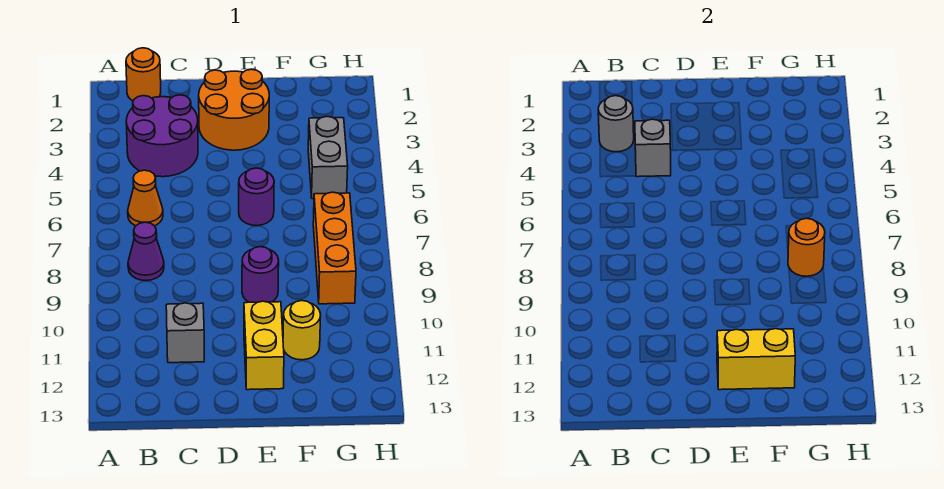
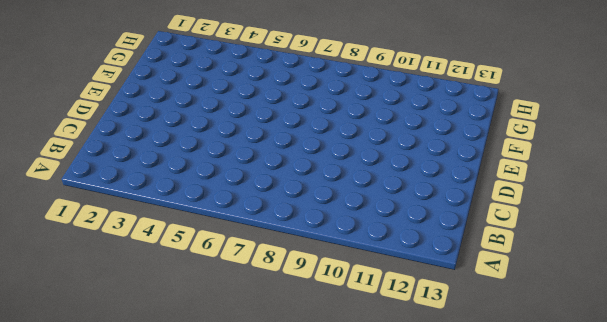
none -> orange round brick B1 level 1
none -> purple round brick B3:C4 level 1
none -> orange cone B6 level 1

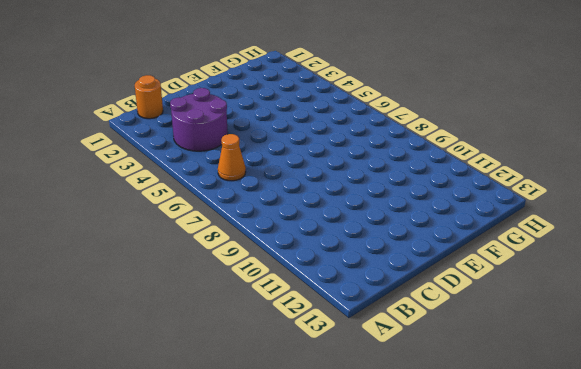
none -> purple cone B8 level 1
none -> grey brick C11 level 1
none -> orange round brick D2:E3 level 1

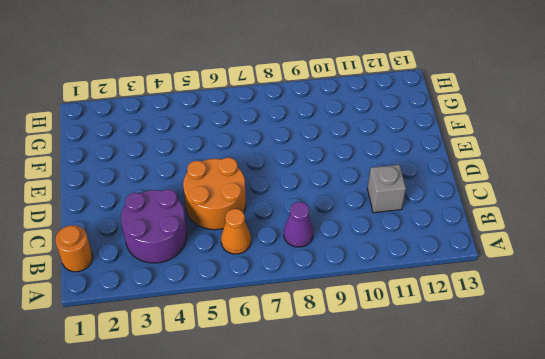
orange round brick C5:D6 level 1 -> orange round brick D2:E3 level 1
none -> purple round brick E6 level 1
none -> purple round brick E9 level 1
none -> yellow brick E11:E12 level 1

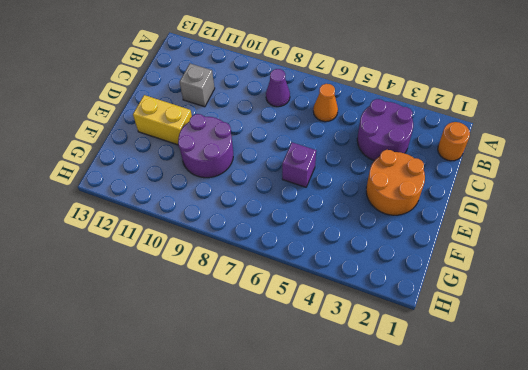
purple brick E6 level 1 -> purple round brick E6 level 1
purple round brick E9:F10 level 1 -> purple round brick E9 level 1
none -> yellow round brick F11 level 1
none -> grey brick G4:G5 level 1
none -> orange brick G7:G9 level 1

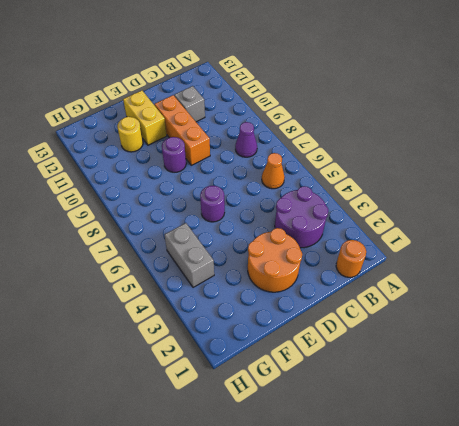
orange brick D9:D11 level 1 -> orange brick G7:G9 level 1
none -> grey round brick B3 level 2
none -> grey brick C4 level 2
none -> yellow brick E12:F12 level 2

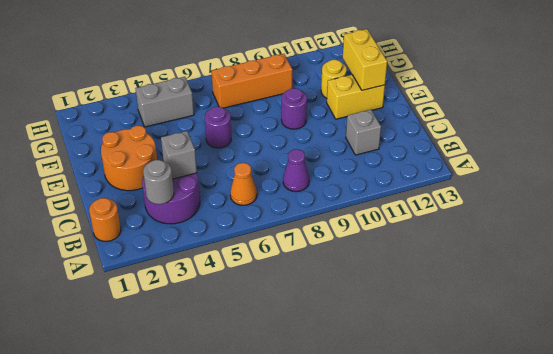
none -> orange round brick G8 level 2

